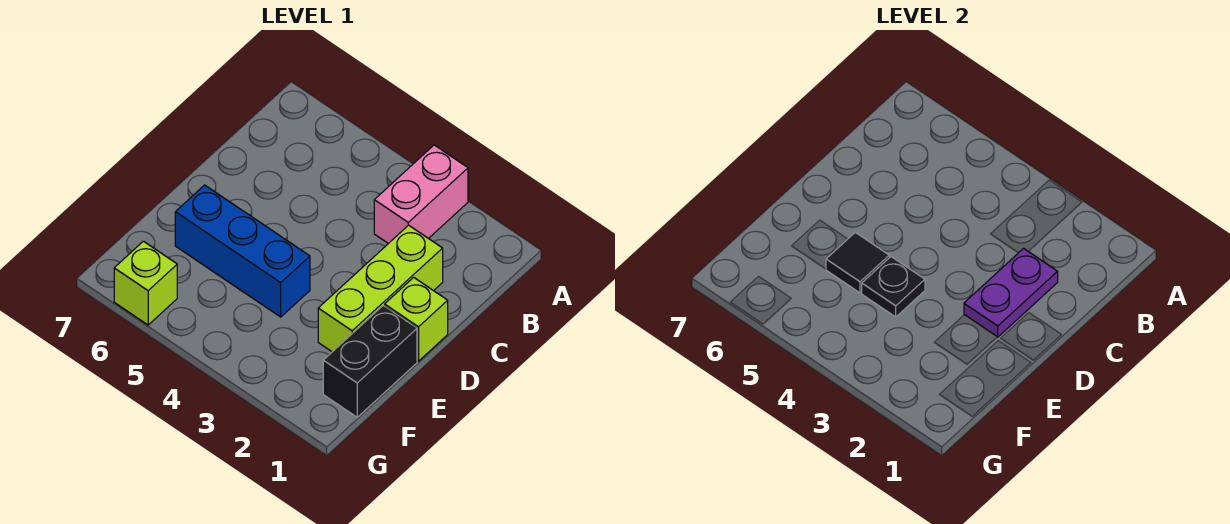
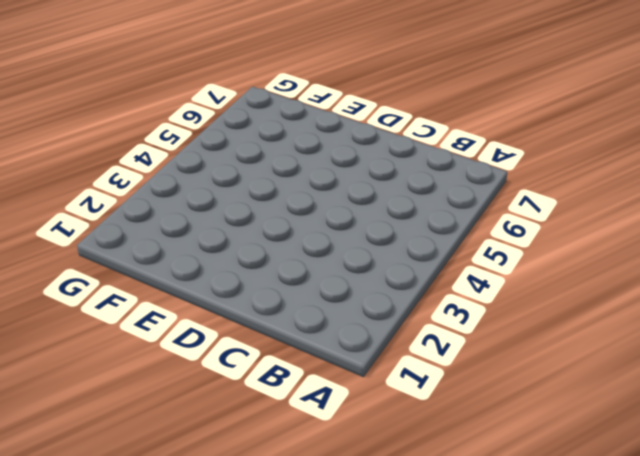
none -> pink brick A3:B3 level 1
none -> lime brick C2:E2 level 1

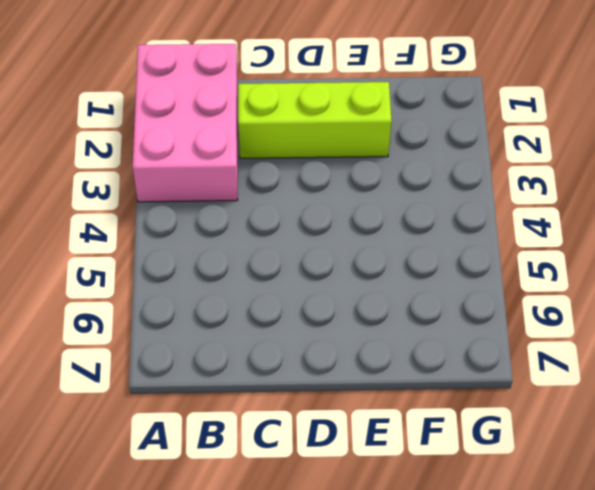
pink brick A1:B3 level 1 -> pink brick A3:B3 level 1
none -> lime brick D1 level 1
none -> black brick E1:F1 level 1

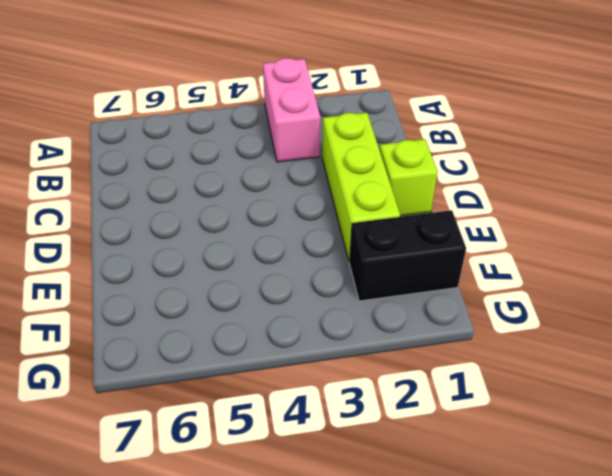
black brick F1:F2 level 1 -> black brick E1:F1 level 1
none -> blue brick E4:E6 level 1
none -> lime brick G6 level 1

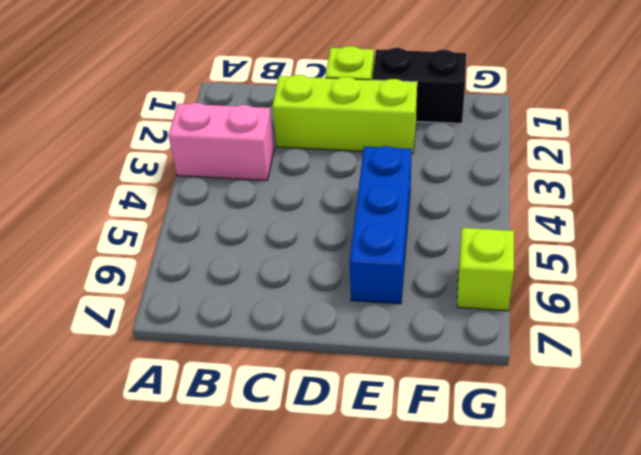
none -> purple plate C2:D2 level 2
none -> black plate E4 level 2

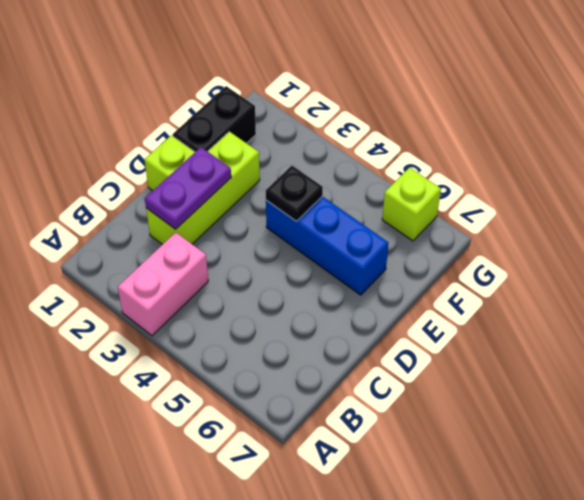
none -> black tile E5 level 2

